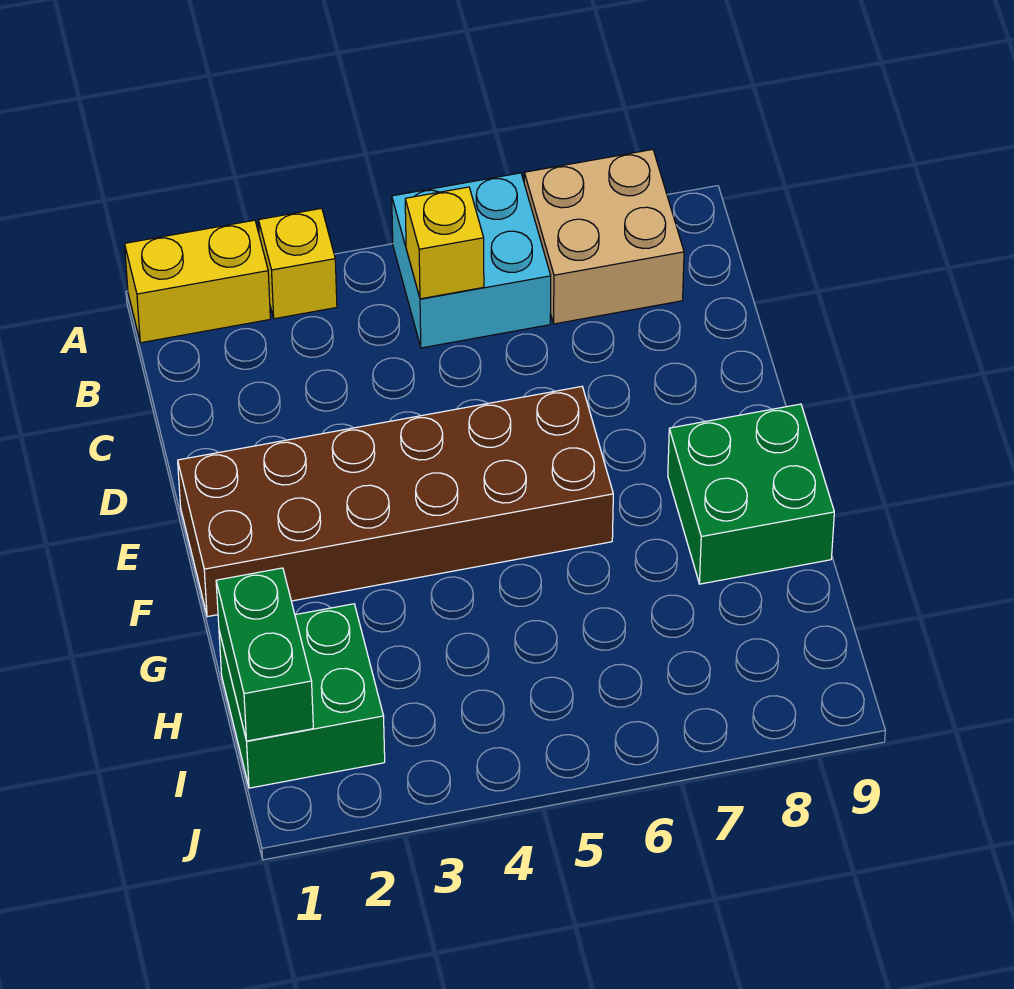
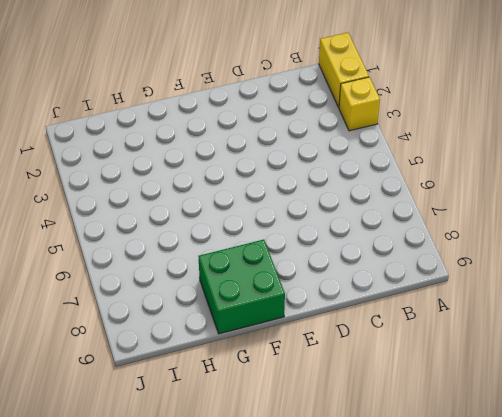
none -> cyan brick A5:B6 level 1
none -> tan brick A7:B8 level 1

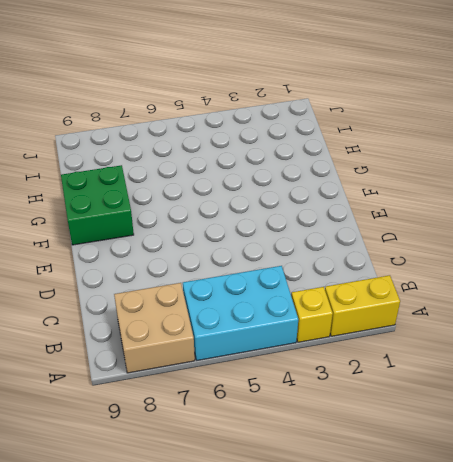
cyan brick A4:B6 level 1 -> cyan brick A5:B6 level 1
none -> brown brick E1:F6 level 1
none -> green brick H1:I2 level 1

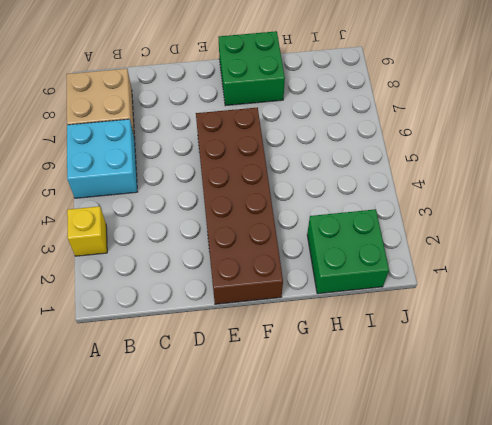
none -> yellow brick A1:A2 level 1
none -> yellow brick B5 level 2

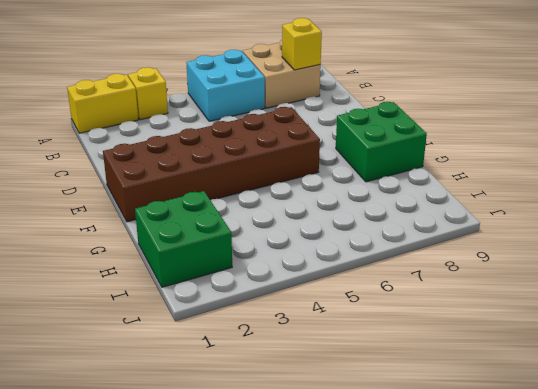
yellow brick B8 level 2 -> yellow brick B5 level 2
none -> green brick H1:I1 level 2

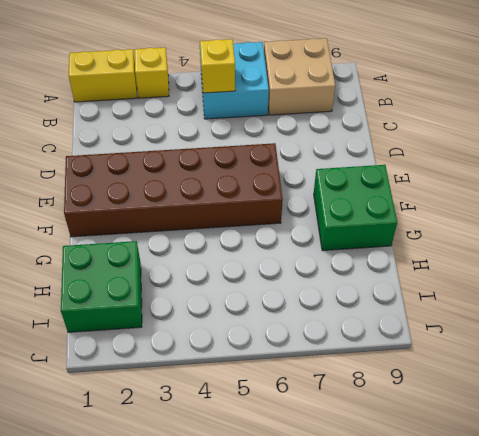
none -> green brick H1:I1 level 2

